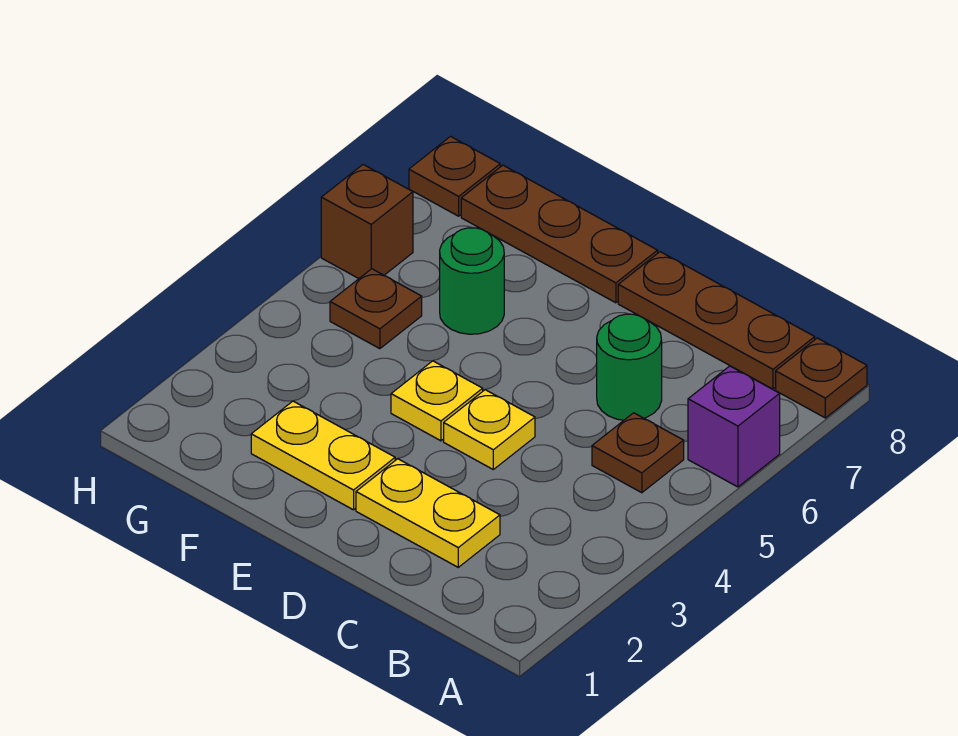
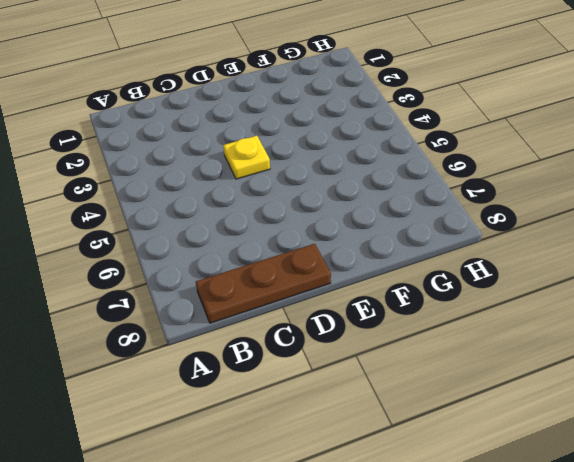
none -> purple brick A6 level 1
none -> brown plate A8 level 1
none -> brown plate B5 level 1

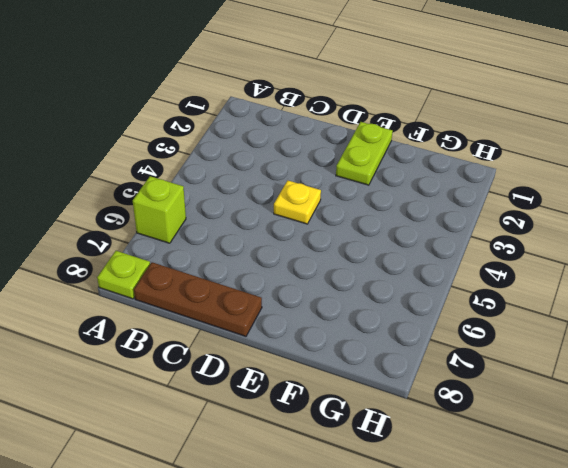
lime brick A6 level 1 -> purple brick A6 level 1
lime plate A8 level 1 -> brown plate A8 level 1
lime plate E1:E2 level 1 -> yellow plate E2:F2 level 1
none -> brown plate B5 level 1
none -> yellow plate C2:D2 level 1
none -> green round brick C6 level 1

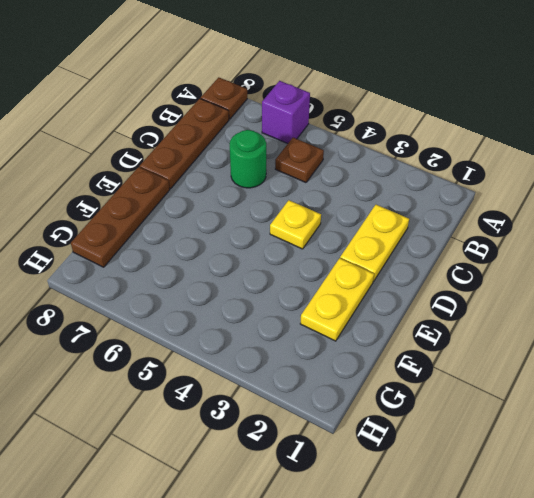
none -> yellow plate E4 level 1
none -> green round brick F6 level 1
none -> brown plate G5 level 1

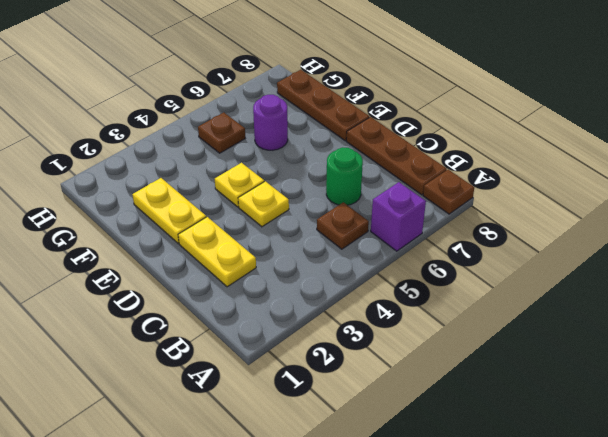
purple round brick F6 level 1 -> green round brick F6 level 1
none -> brown brick H6 level 1
none -> brown plate H8 level 1

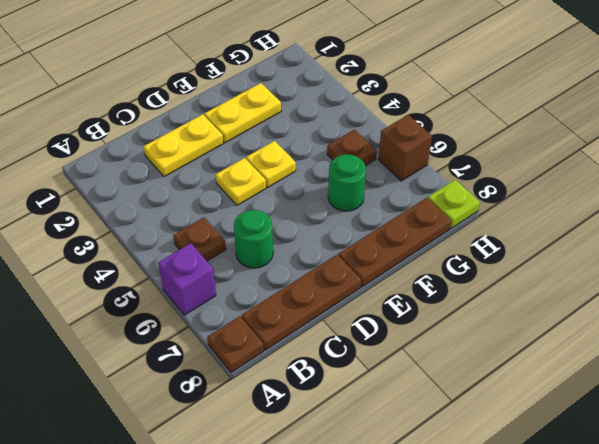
lime plate H8 level 1 -> brown plate H8 level 1

